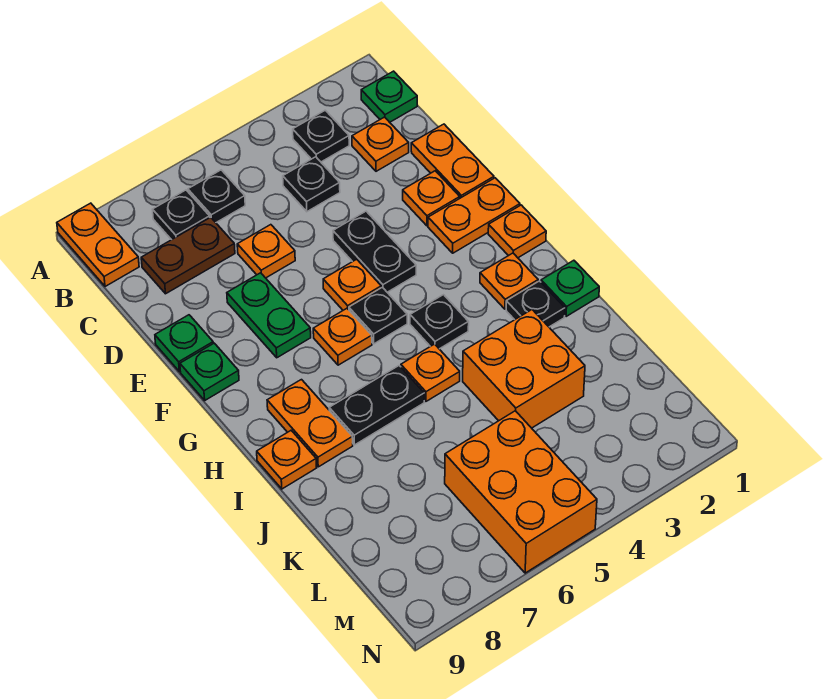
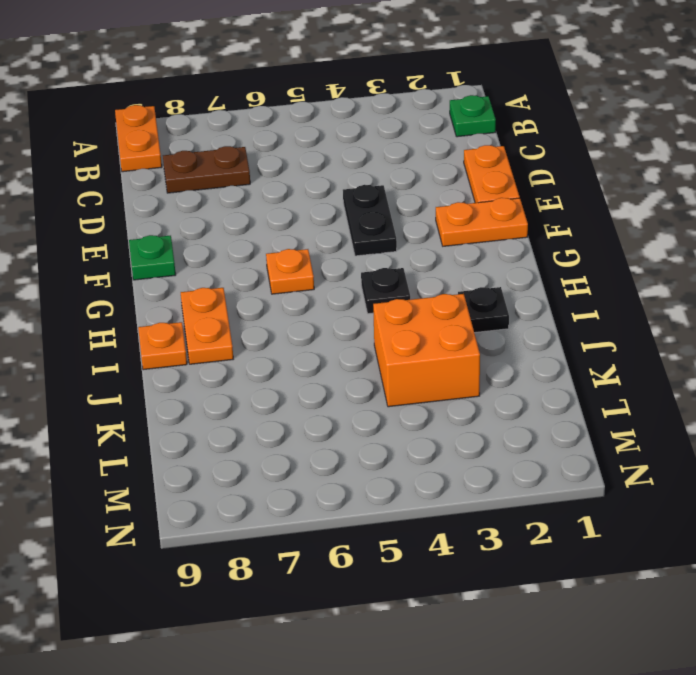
none -> black plate B3 level 1
none -> black plate B6 level 1
none -> black plate B7 level 1
none -> orange plate C2 level 1

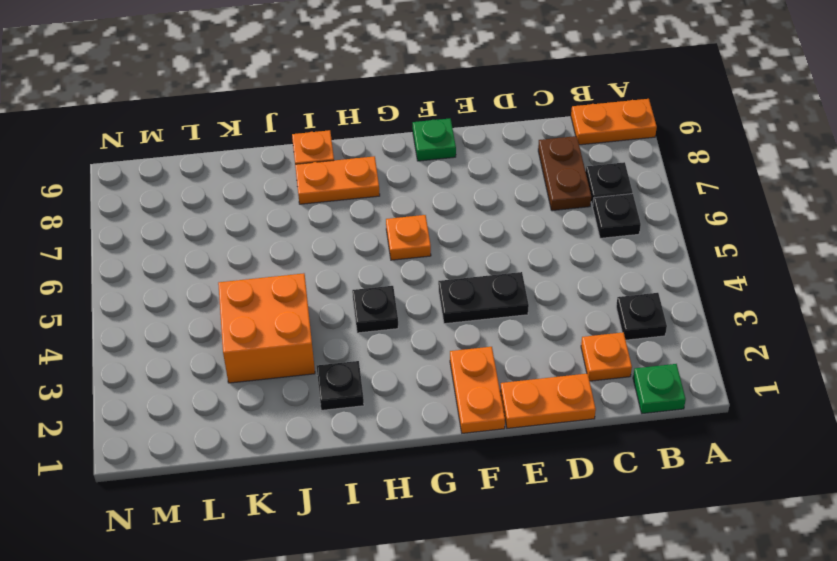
none -> black plate C4 level 1
none -> orange plate D6 level 1
none -> orange plate E2 level 1
none -> green plate E7:F7 level 1

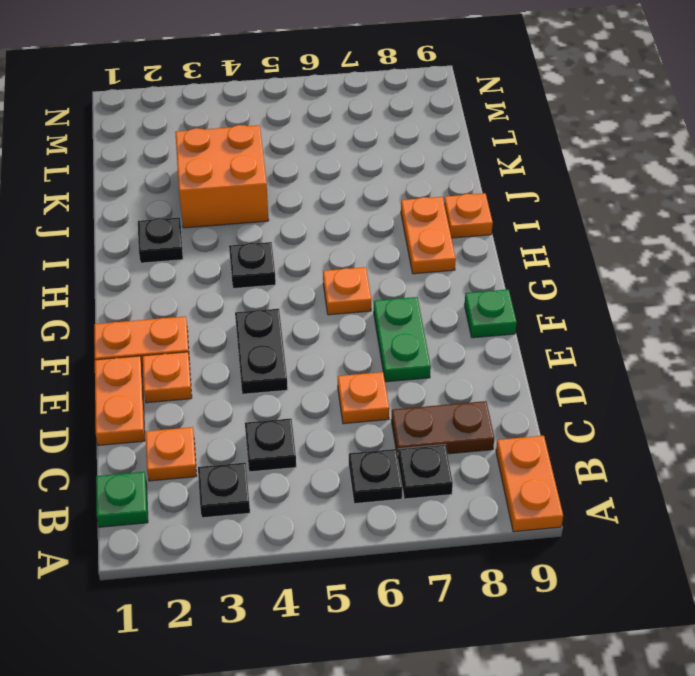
none -> green plate E9 level 1
none -> orange plate F5 level 1
none -> orange plate G1 level 1
none -> black plate G5 level 1

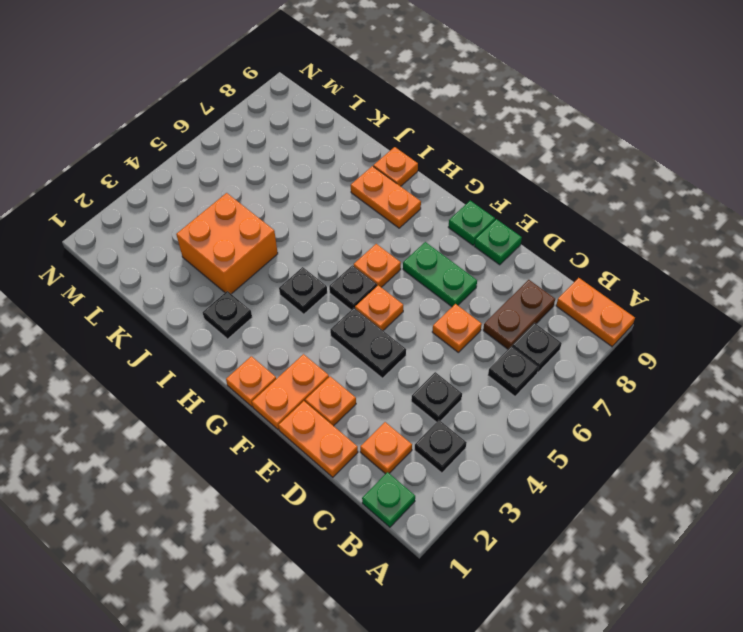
none -> orange plate H2 level 1
none -> green plate I1 level 1
none -> orange plate I5 level 1
none -> black plate I6:I7 level 1

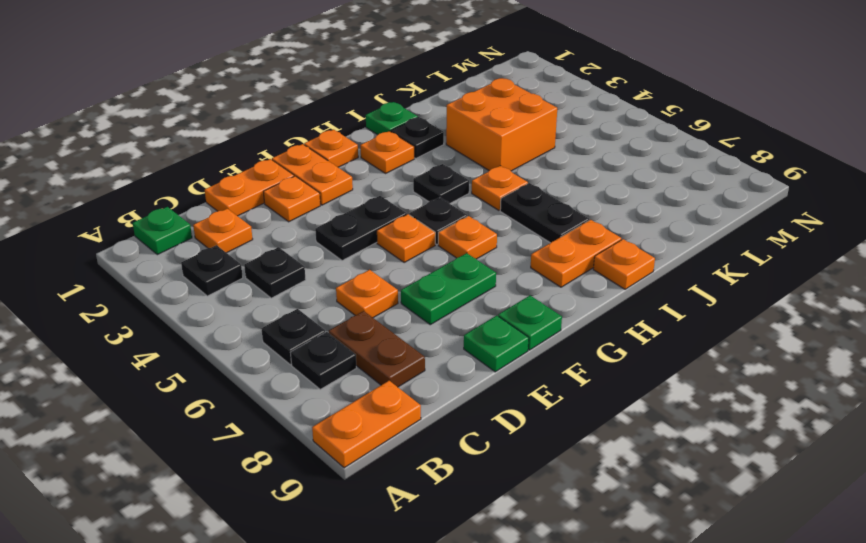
none -> orange brick L5:N6 level 1

